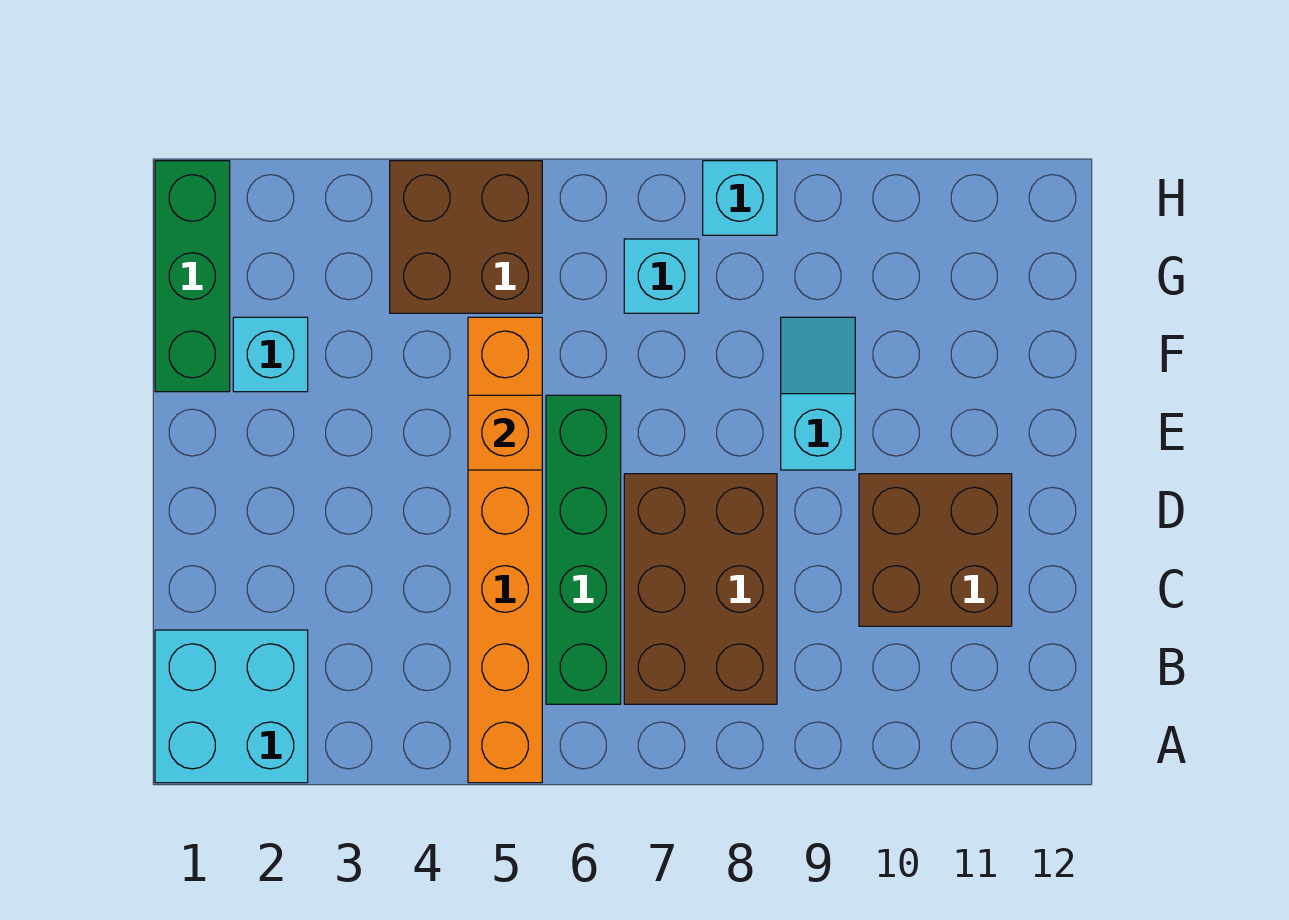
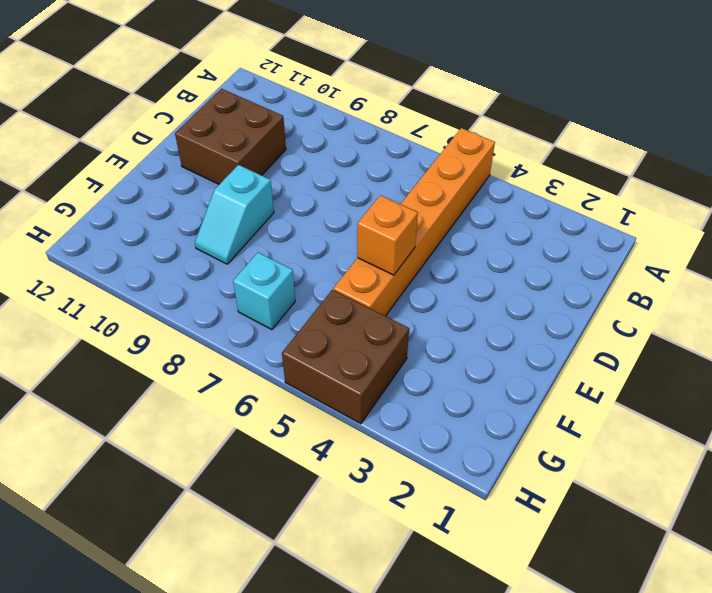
none -> cyan brick A1:B2 level 1
none -> green brick B6:E6 level 1
none -> brown brick B7:D8 level 1

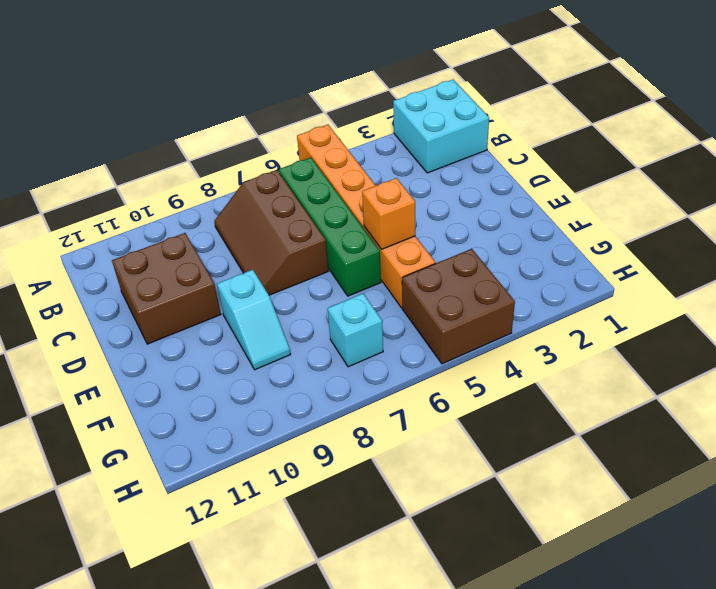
brown slope B7:D8 level 1 top 7 -> brown brick B7:D8 level 1
none -> green brick F1:H1 level 1
none -> cyan brick F2 level 1
none -> cyan brick H8 level 1

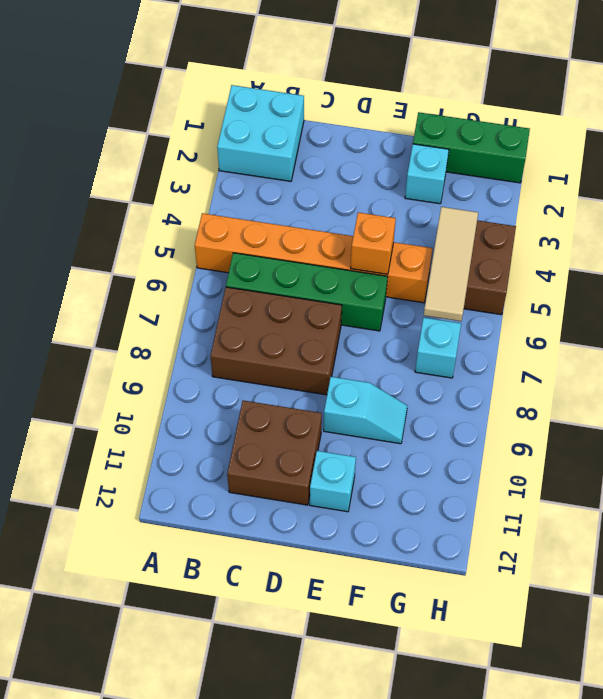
cyan brick E11 level 1 -> cyan brick H8 level 1
tan tile G4:G6 level 2 -> none

